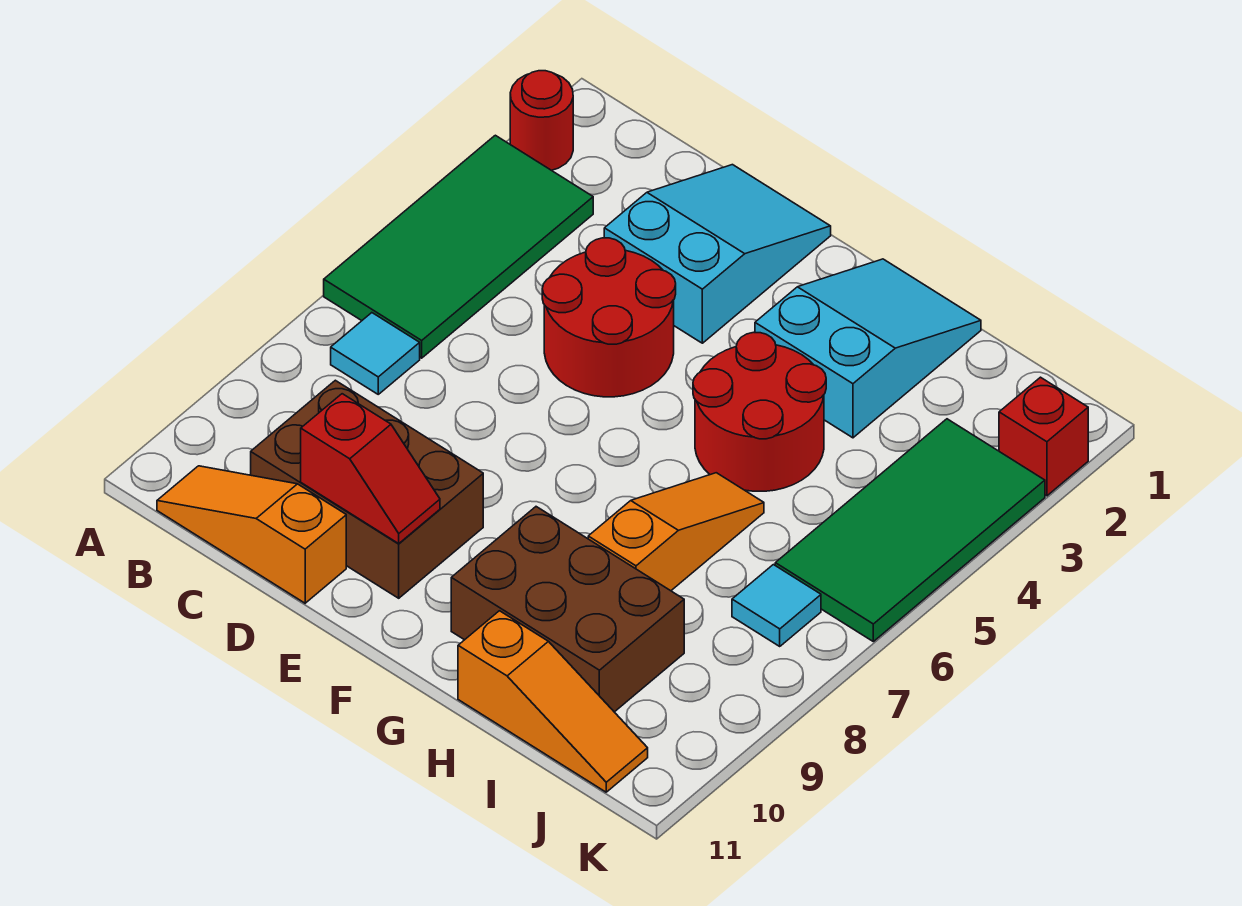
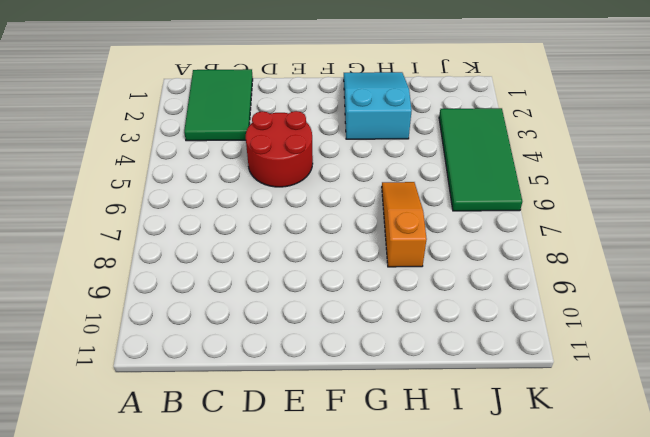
green tile B1:C3 level 1 -> green tile A3:B6 level 1
none -> red round brick A2 level 1
none -> cyan tile B7 level 1
none -> orange slope B11:D11 level 1 top D

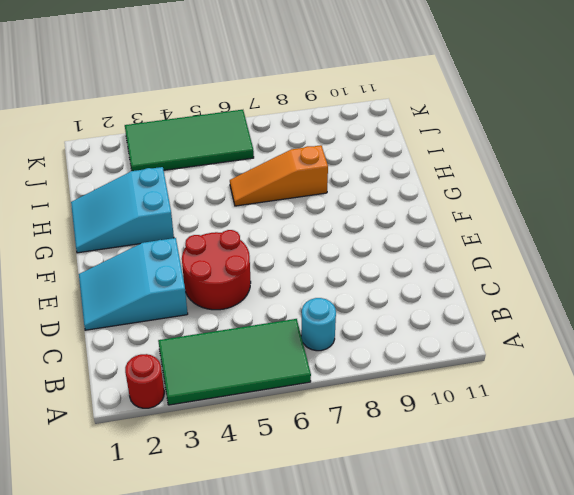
cyan round brick B7 level 1 -> cyan tile B7 level 1
none -> orange slope B11:D11 level 1 top D
none -> brown brick C9:E10 level 1
none -> red round brick G4:H5 level 1

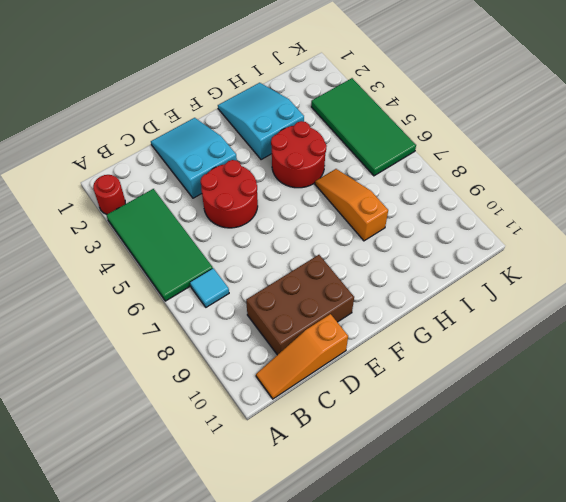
none -> brown brick G9:I10 level 1
none -> orange slope H11:J11 level 1 top H
none -> cyan tile J7 level 1

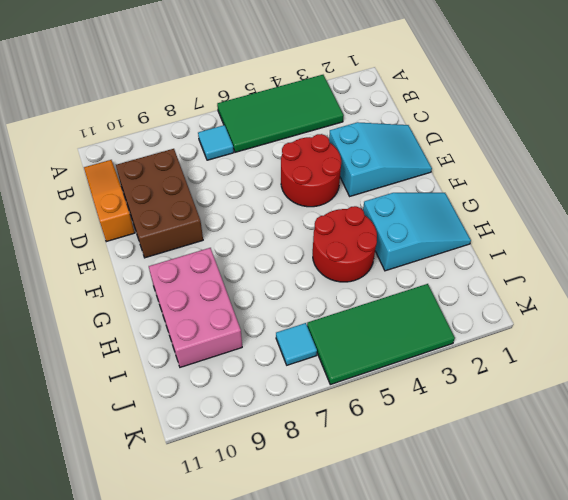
pink brick G9:I10 level 1 -> brown brick G9:I10 level 1
none -> red round brick A2 level 1
none -> orange slope H6:H8 level 1 top 8
none -> orange slope H11:J11 level 1 top H

